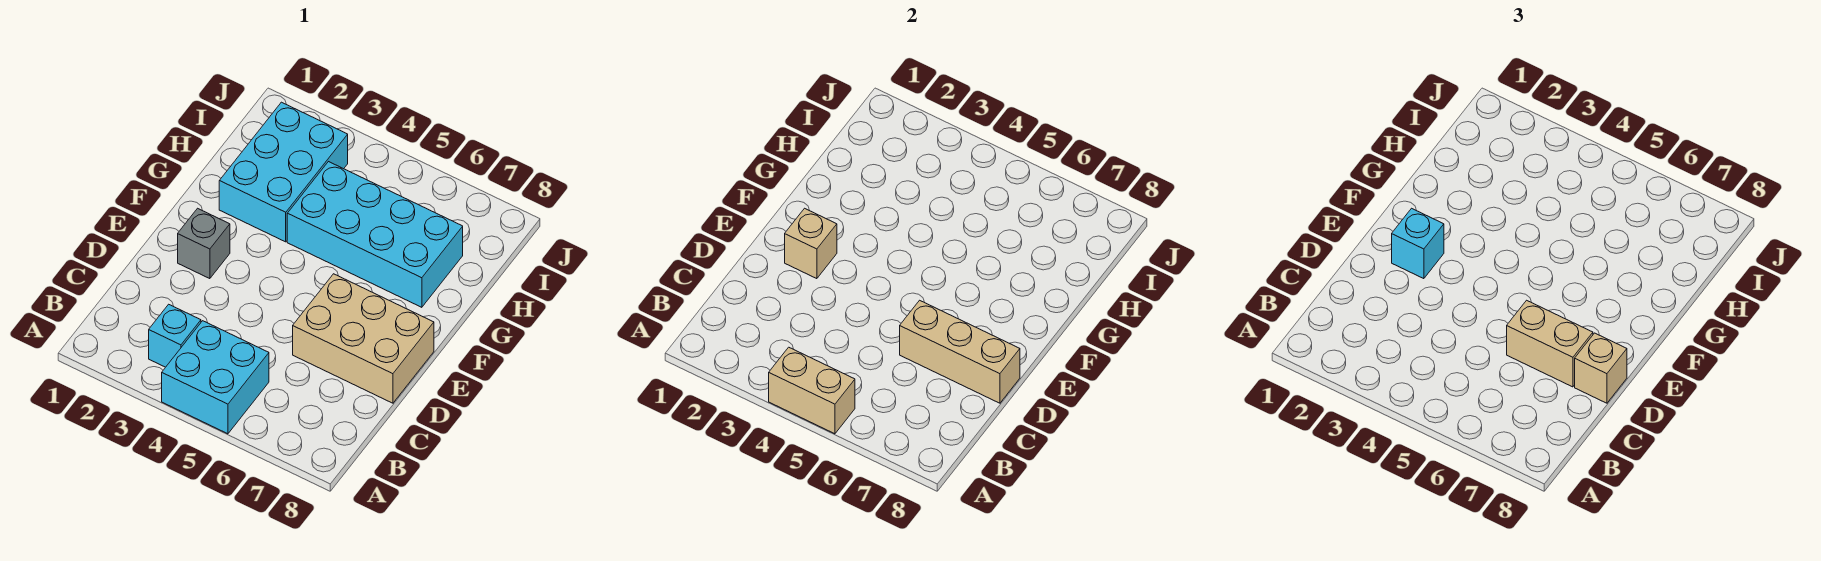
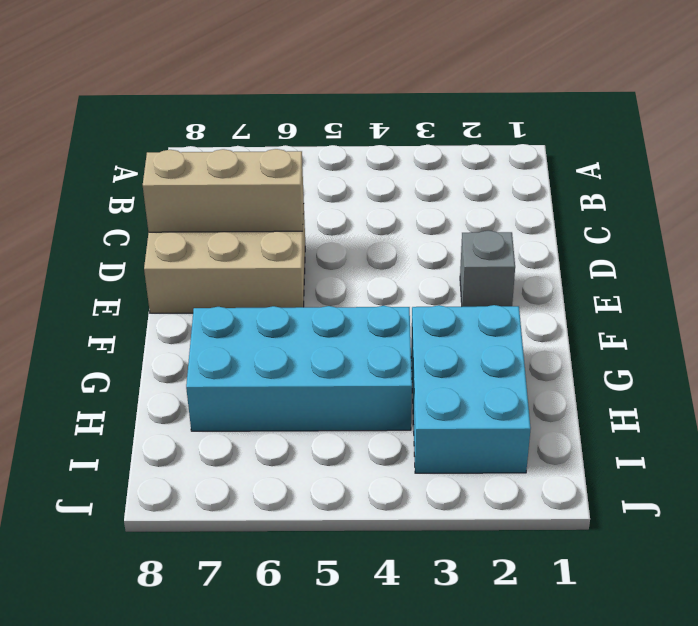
none -> cyan brick A4:B5 level 1
none -> cyan brick B3 level 1
none -> tan brick A4:A5 level 2

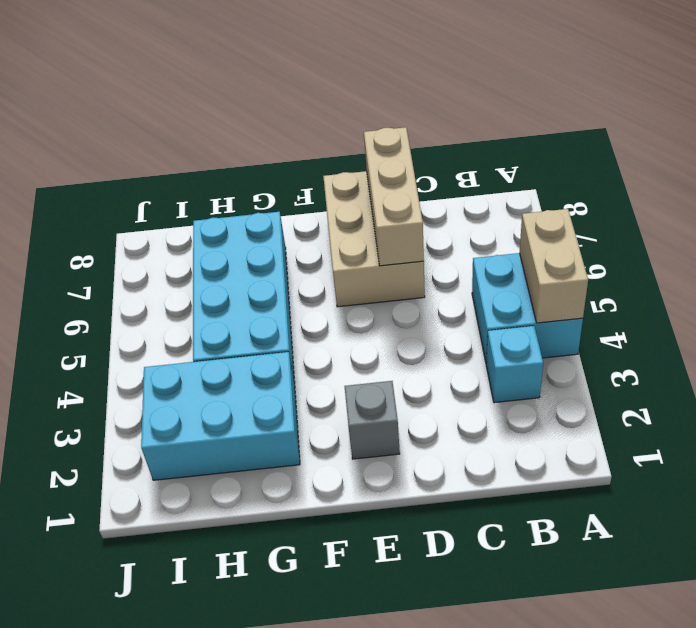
none -> tan brick E2 level 2
none -> tan brick D6:D7 level 3
none -> tan brick D8 level 3

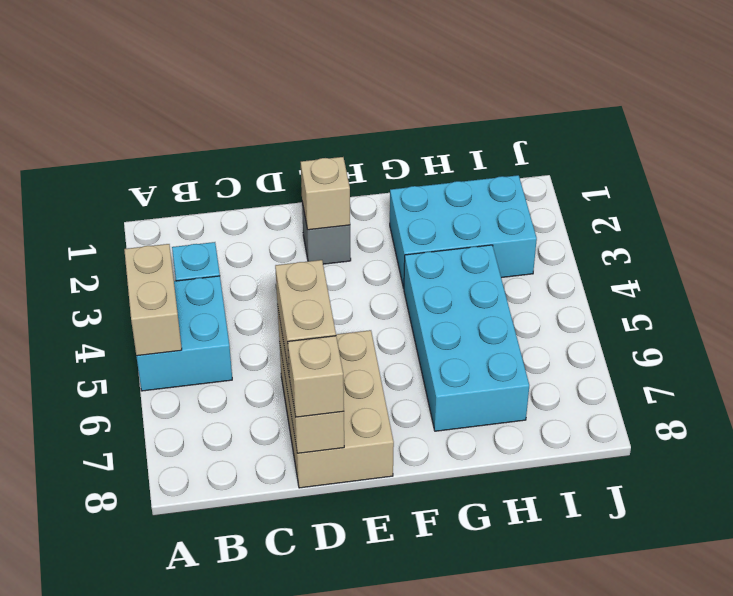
none -> cyan brick E2 level 3

